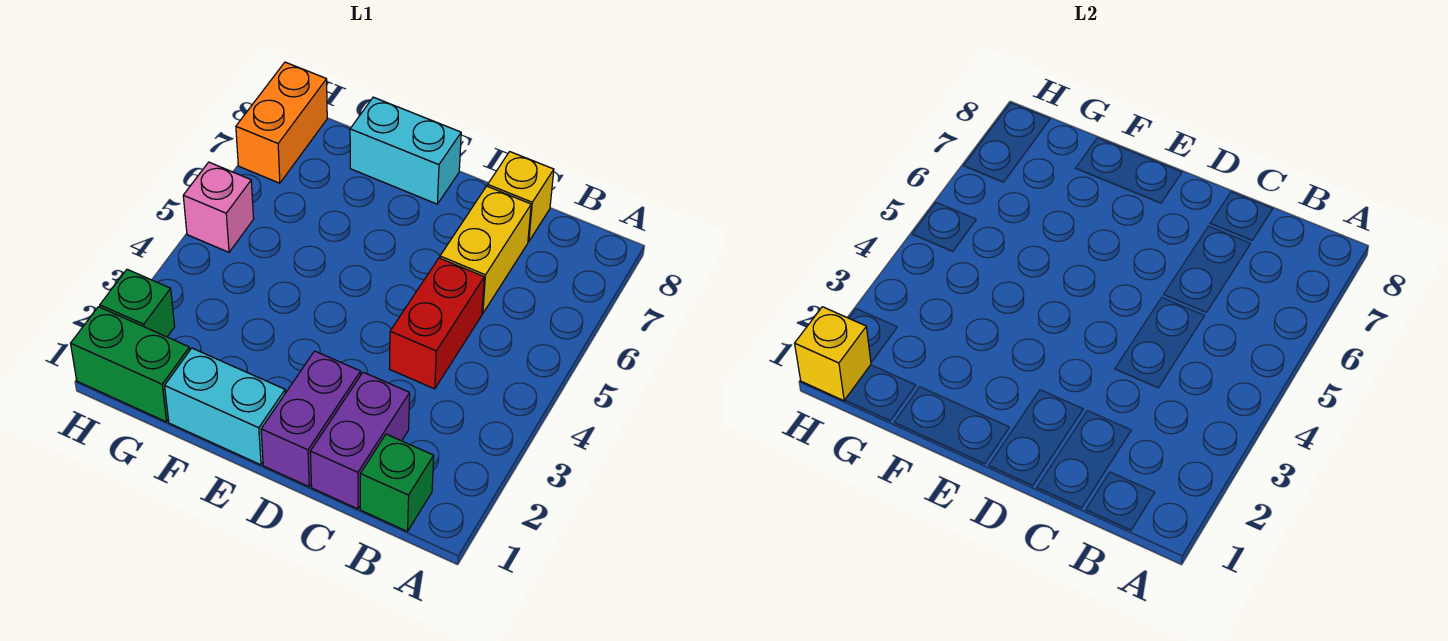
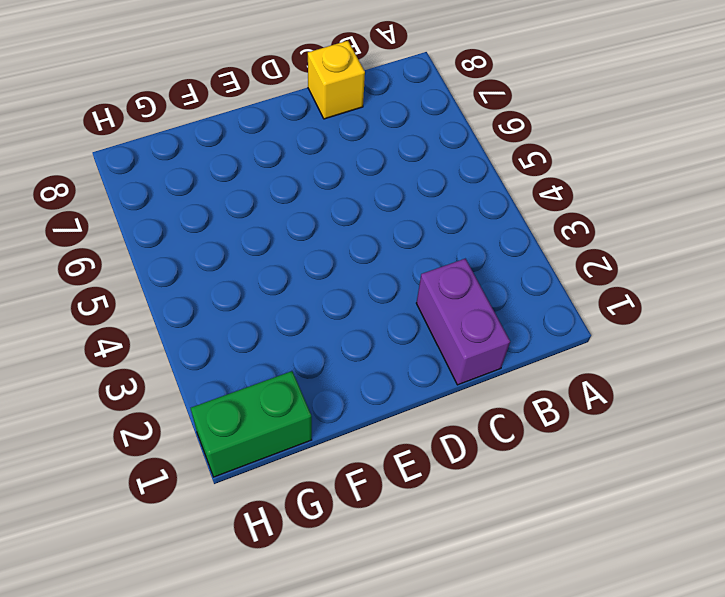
none -> green brick B1 level 1
none -> red brick C4:C5 level 1
none -> yellow brick C6:C7 level 1

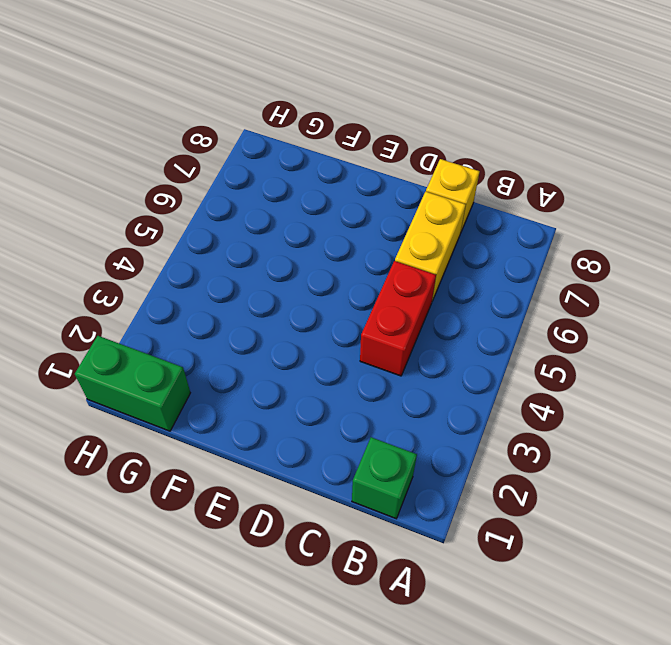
none -> purple brick C1:C2 level 1
none -> purple brick D1:D2 level 1
none -> cyan brick E1:F1 level 1

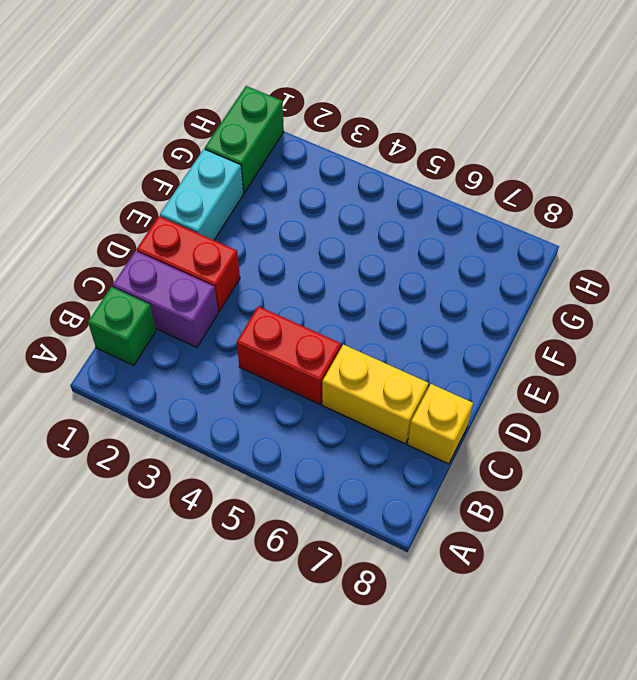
red brick D1:D2 level 1 -> purple brick D1:D2 level 1
none -> cyan brick E8:F8 level 1
none -> green brick H2 level 1
none -> pink brick H5 level 1

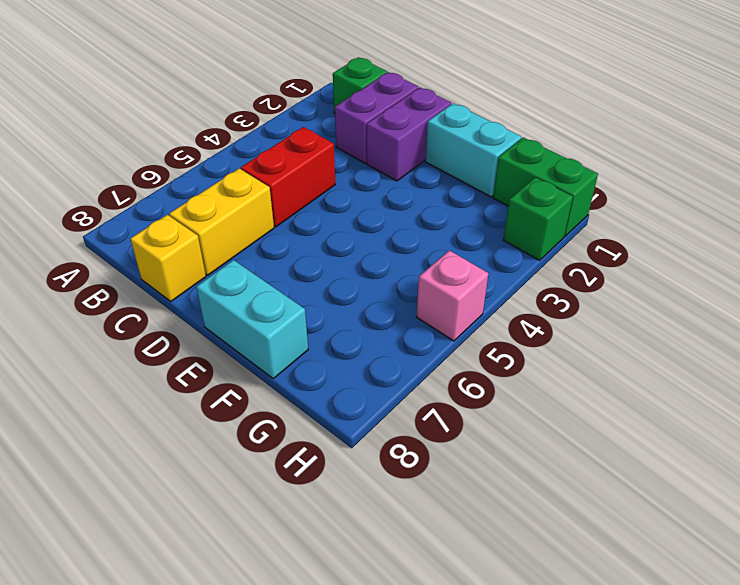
none -> orange brick H7:H8 level 1
none -> yellow brick H1 level 2

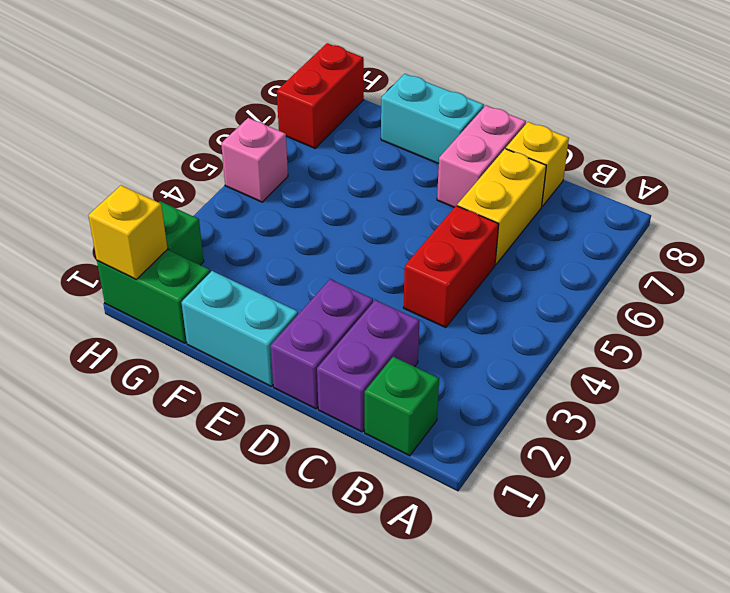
pink brick D7:D8 level 1 -> none
red brick H7:H8 level 1 -> orange brick H7:H8 level 1

